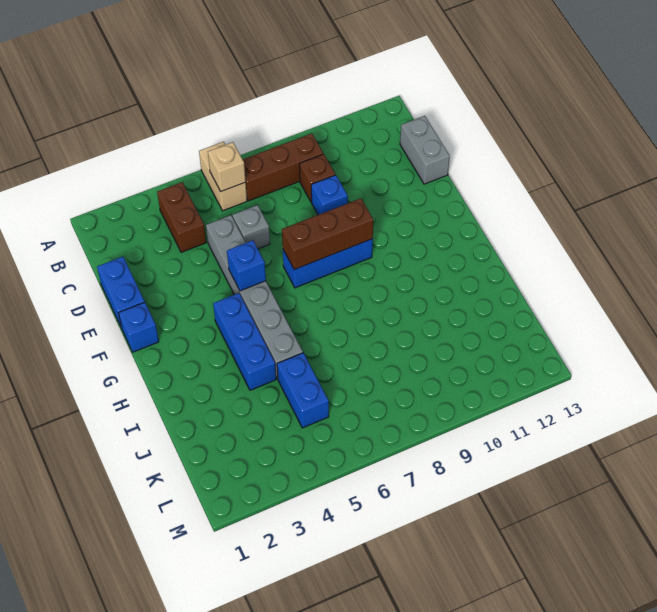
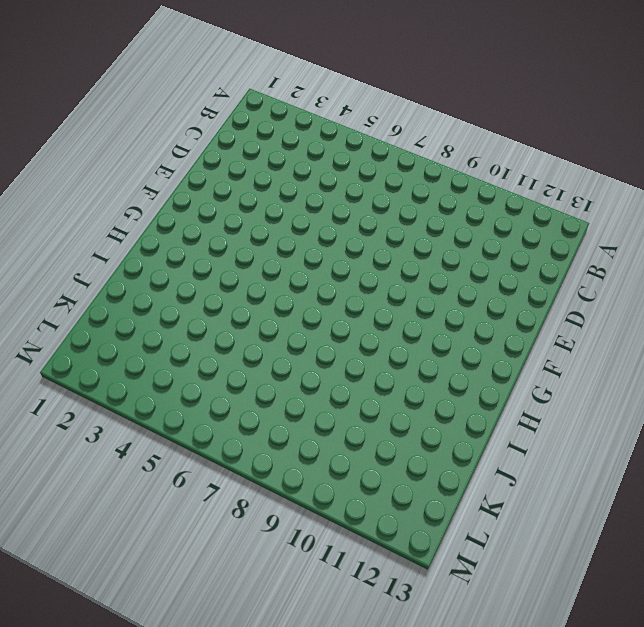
none -> tan brick A6:B6 level 1
none -> brown brick B4:C4 level 1
none -> brown brick B7:B9 level 1

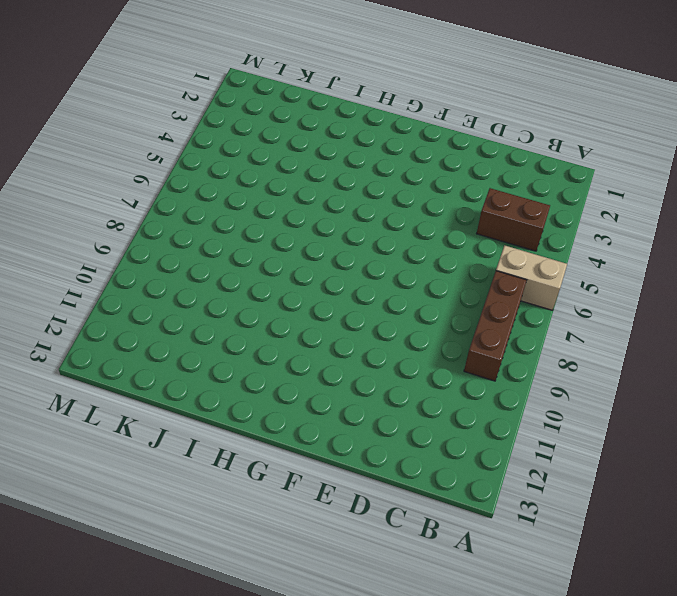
none -> brown brick C9 level 1
none -> grey brick C13:D13 level 1
none -> blue brick D1:E1 level 1

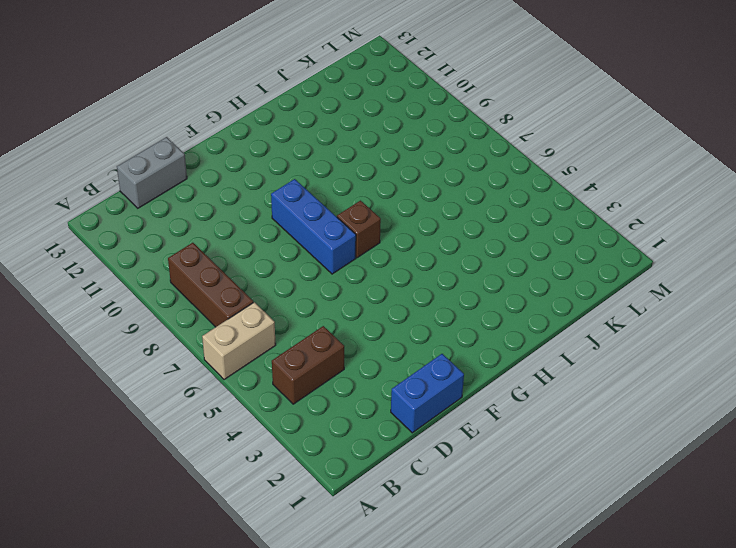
brown brick G7 level 1 -> brown brick C9 level 1
none -> grey brick D5:I5 level 1
none -> grey brick D6 level 1
none -> blue brick D9 level 1

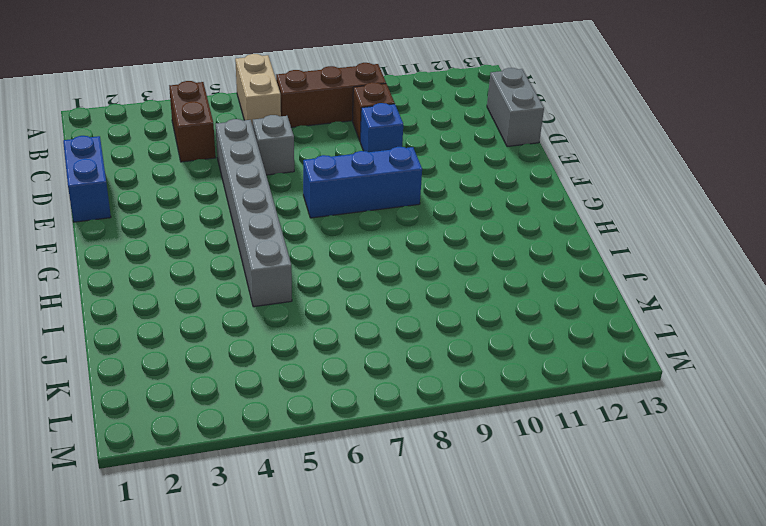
none -> blue brick F1 level 1
none -> blue brick G4:I4 level 1
none -> blue brick J5:K5 level 1

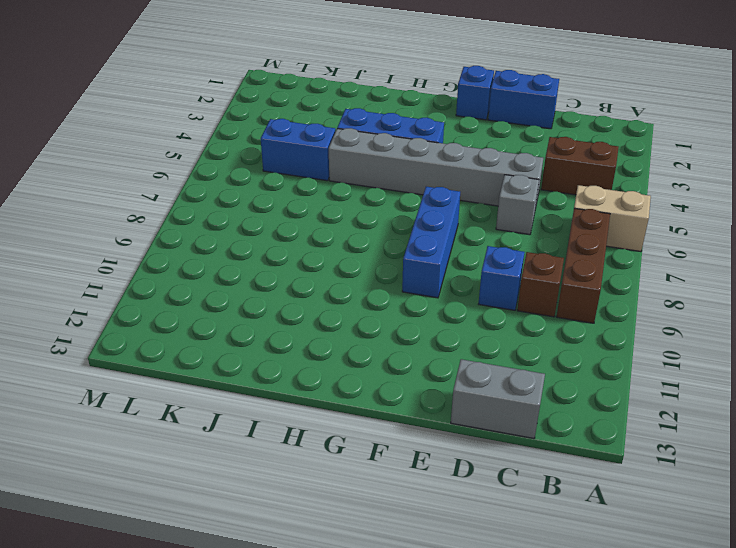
none -> tan brick B6 level 2
none -> blue brick F5 level 2
none -> brown brick F7:F9 level 2

